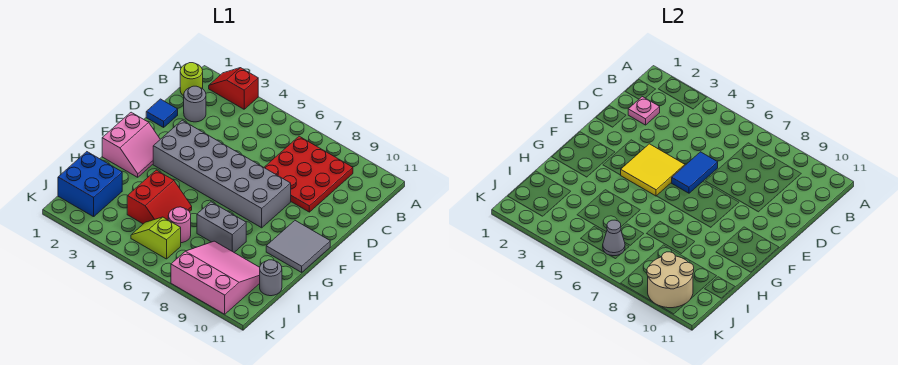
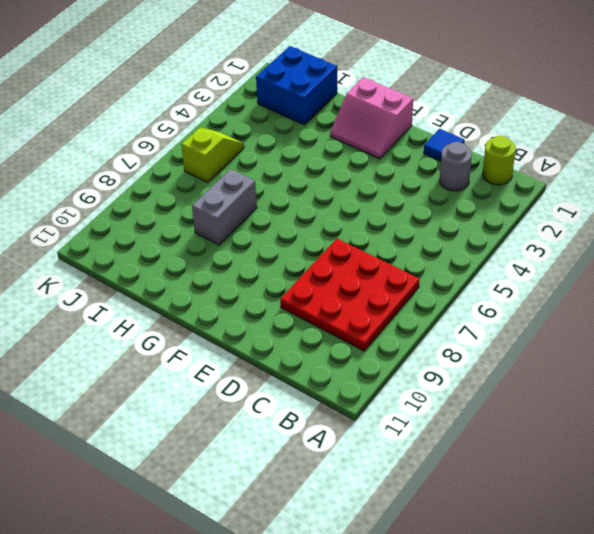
none -> red slope A2:A3 level 1 top 3
none -> grey brick E3:F8 level 1
none -> grey tile F10:G11 level 1

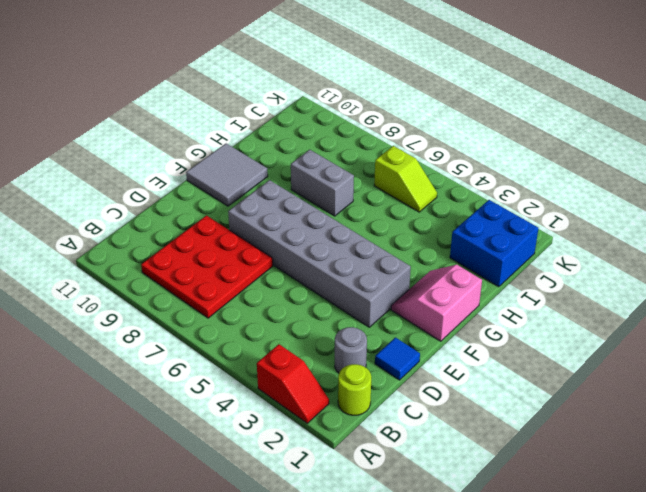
none -> red slope H4:I5 level 1 top 4
none -> pink round brick I6 level 1
none -> pink slope I8:K10 level 1 top K

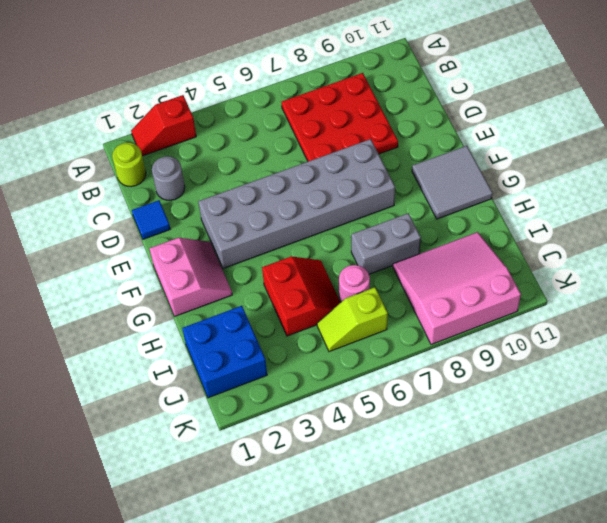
none -> grey round brick I11 level 1
none -> pink plate C2 level 2
none -> blue tile D6:E6 level 2

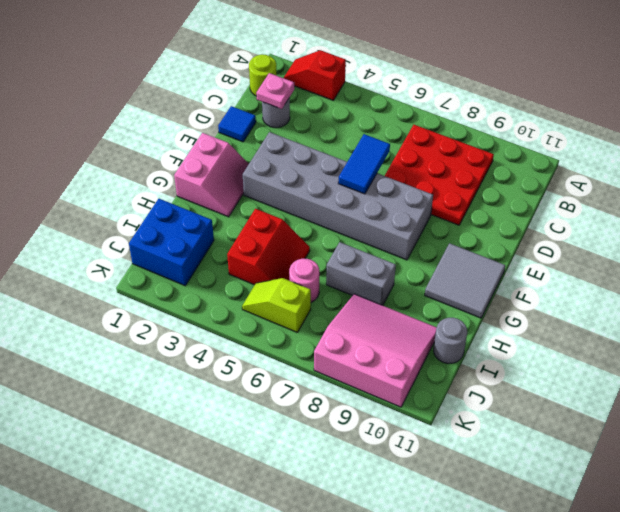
none -> yellow tile E4:F5 level 2
none -> grey cone J6 level 2
none -> tan round brick J9:K10 level 2

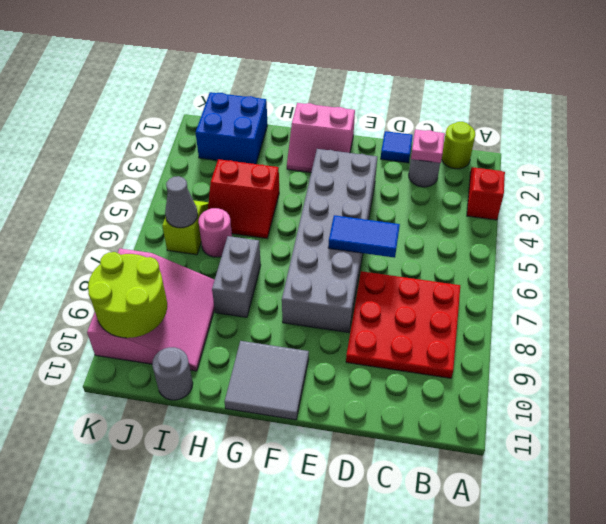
lime round brick J9:K10 level 2 -> tan round brick J9:K10 level 2
none -> yellow tile E4:F5 level 2

